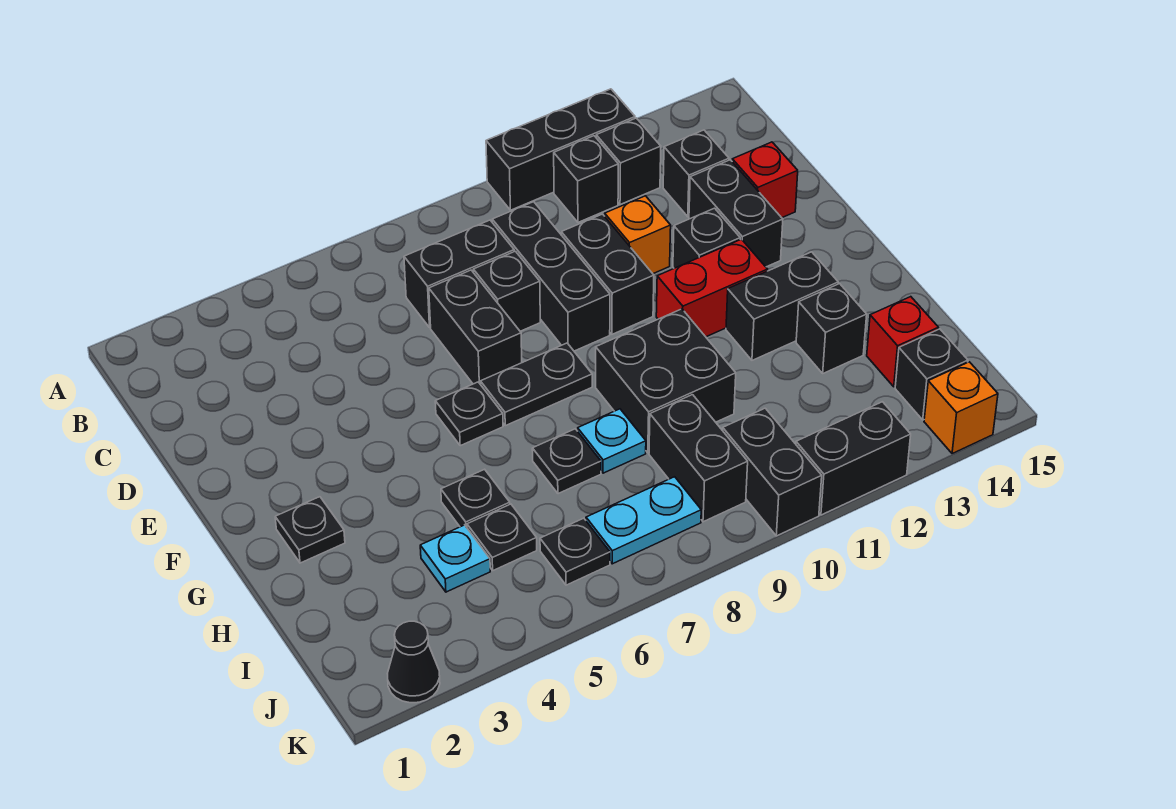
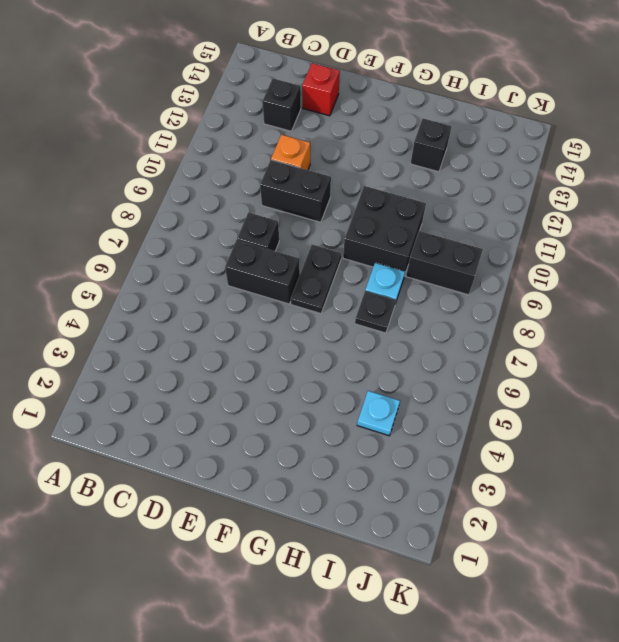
none -> black brick A10:A12 level 1
none -> black brick B11 level 1
none -> black brick B12 level 1
none -> black brick C7:C8 level 1

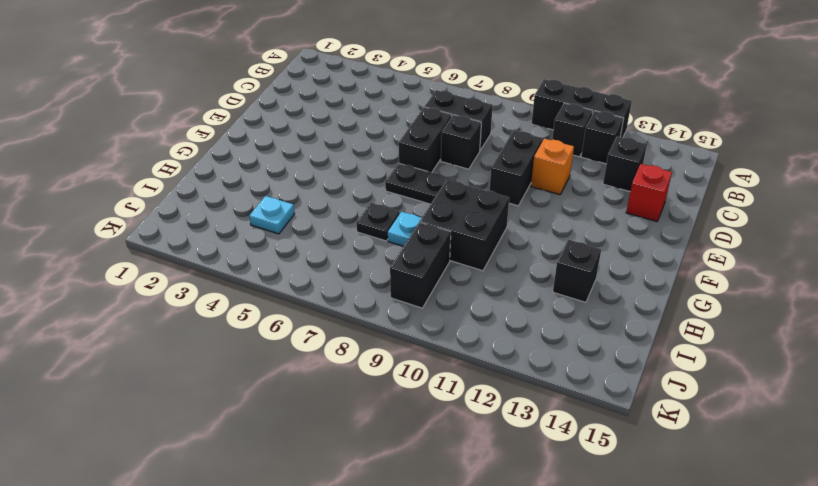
none -> black brick C9:E9 level 1
none -> black brick D13:E13 level 1
none -> black brick E12 level 1
none -> black plate F6 level 1

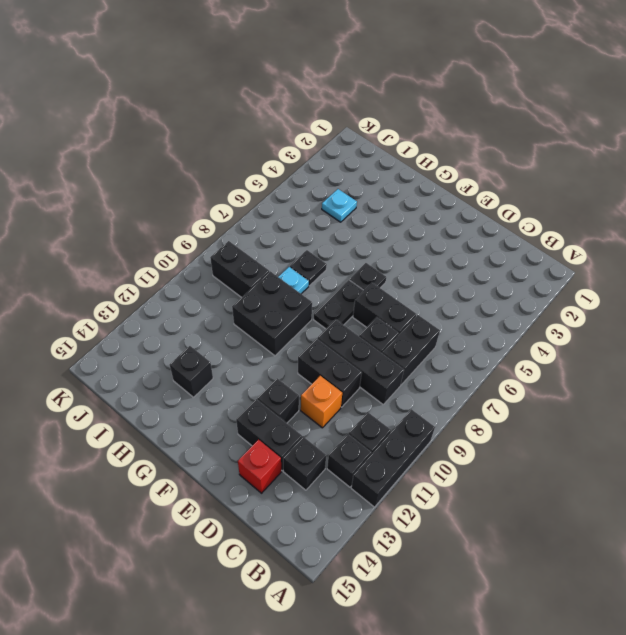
none -> red brick F11:F12 level 1
none -> black plate G2 level 1
none -> black brick G12:G13 level 1
none -> black plate H5 level 1

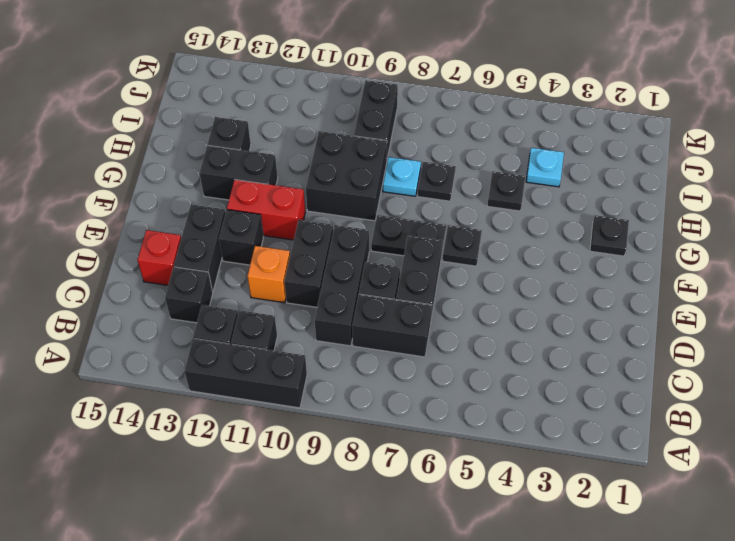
none -> black plate I5 level 1
none -> red brick I14 level 1
none -> black plate J6 level 1
none -> cyan plate J7:J8 level 1

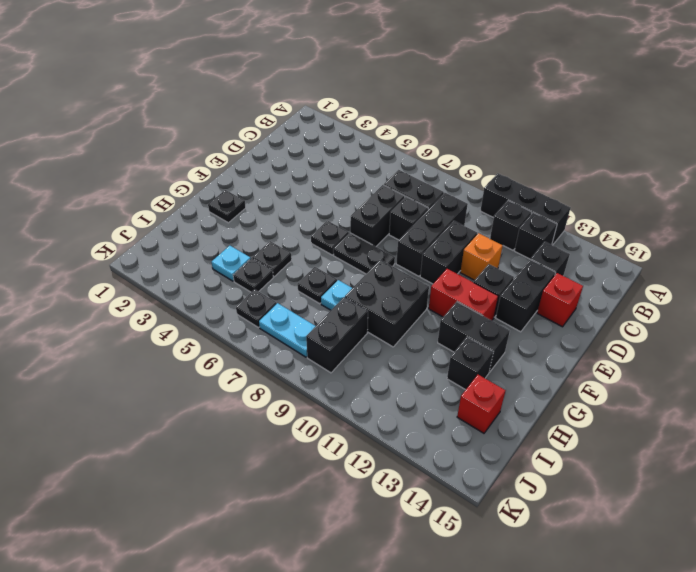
none -> black brick J10:K10 level 1
none -> black brick J14 level 1
none -> black cone K2 level 1
none -> black brick K11:K12 level 1

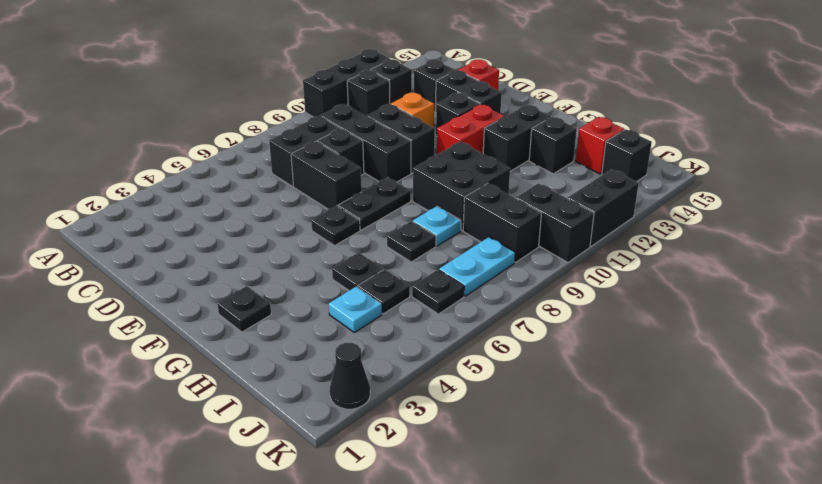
none -> orange brick K14 level 1

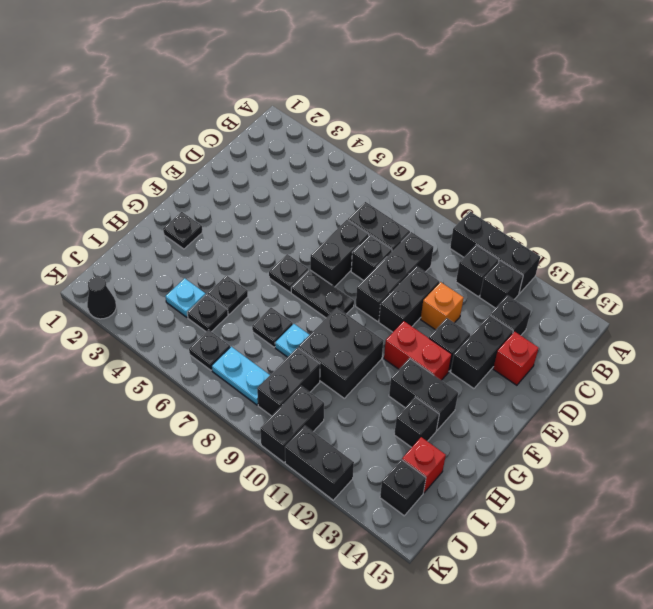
none -> orange brick K14 level 1

